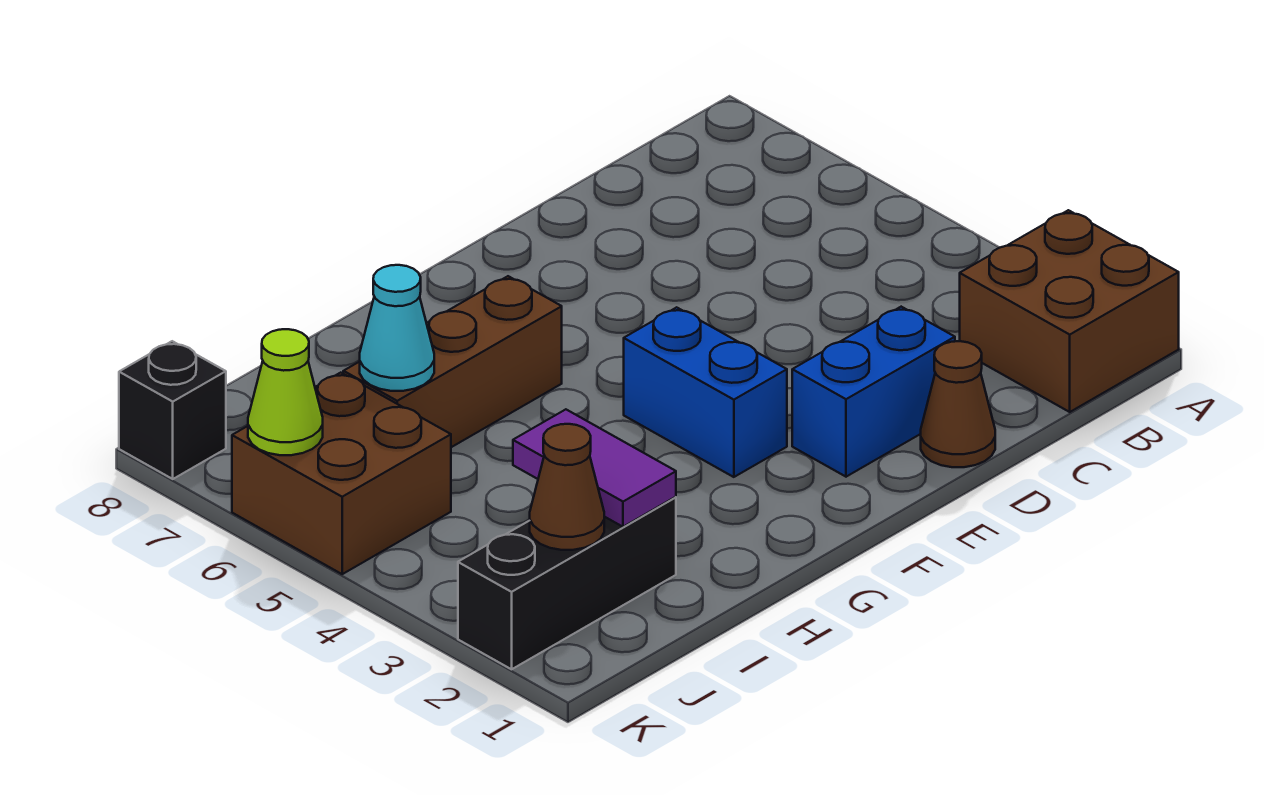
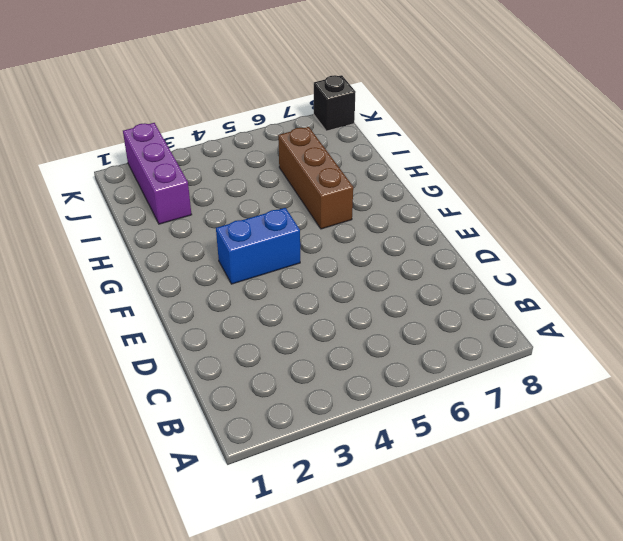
purple brick I2:K2 level 1 -> black brick I2:K2 level 1
none -> brown brick A1:B2 level 1
none -> brown cone D1 level 1
none -> blue brick D2:E2 level 1

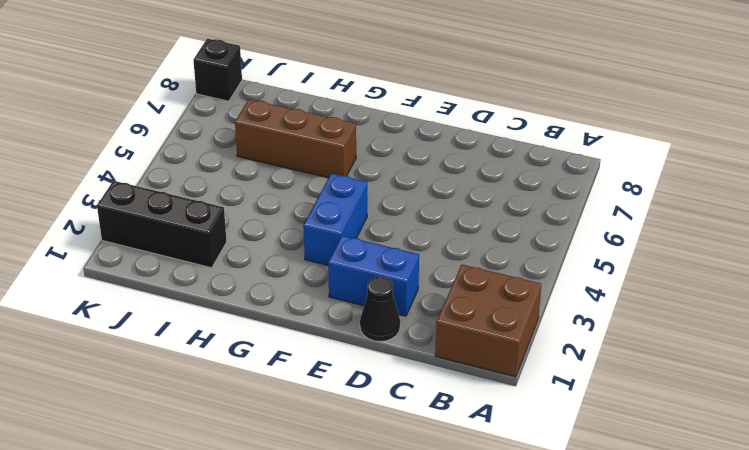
black cone D1 level 1 -> brown cone D1 level 1
none -> brown brick J5:K6 level 1
none -> purple tile I2:I3 level 2
none -> cyan cone I6 level 2

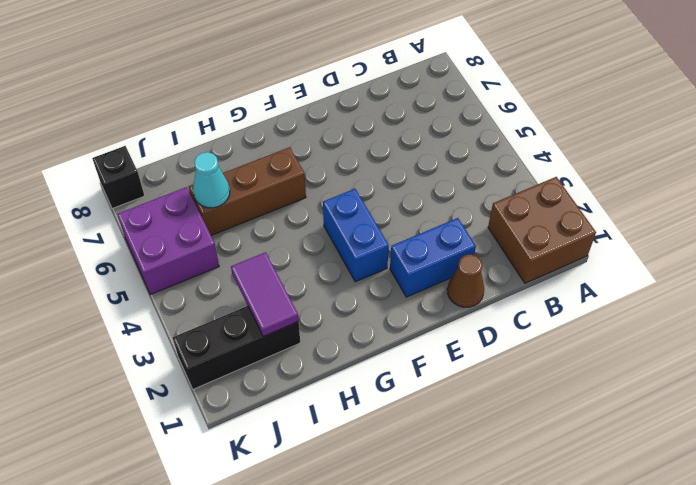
purple brick J5:K6 level 1 -> brown brick J5:K6 level 1
none -> brown cone J2 level 2
none -> lime cone K6 level 2

